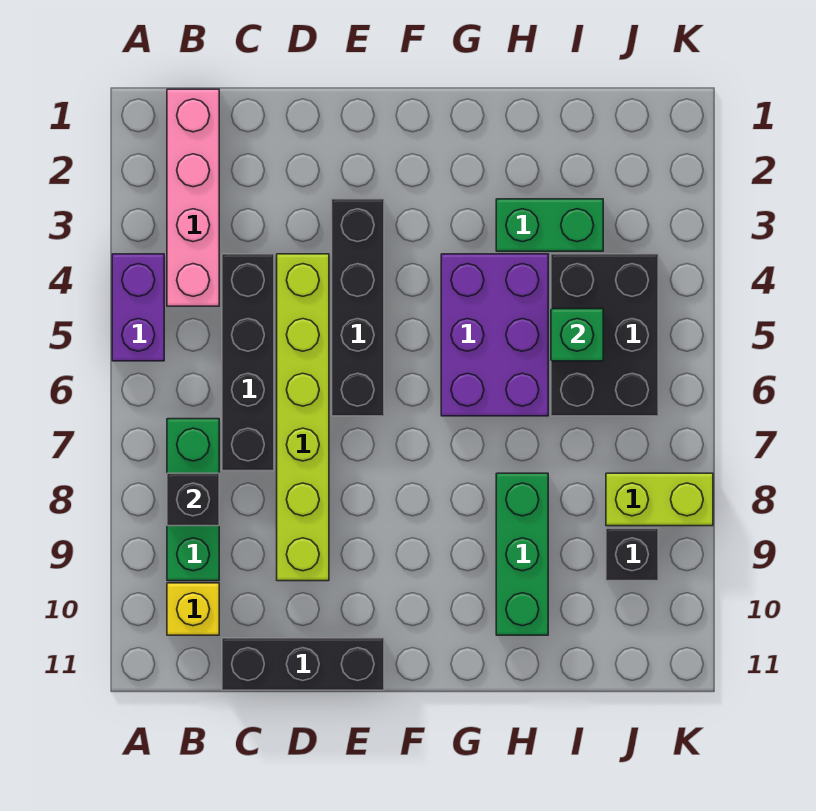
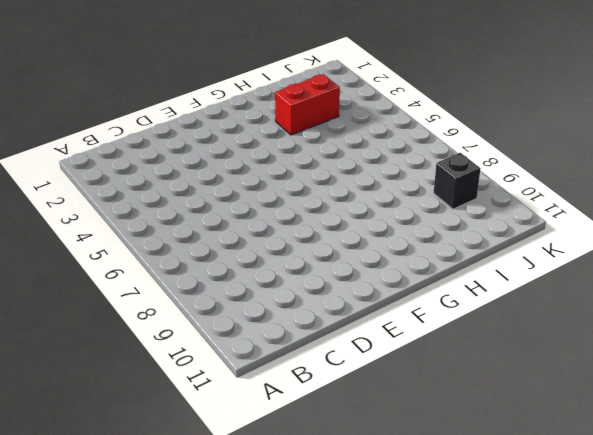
red brick H3:I3 level 1 -> green brick H3:I3 level 1
none -> purple brick A4:A5 level 1
none -> pink brick B1:B4 level 1
none -> green brick B7:B9 level 1

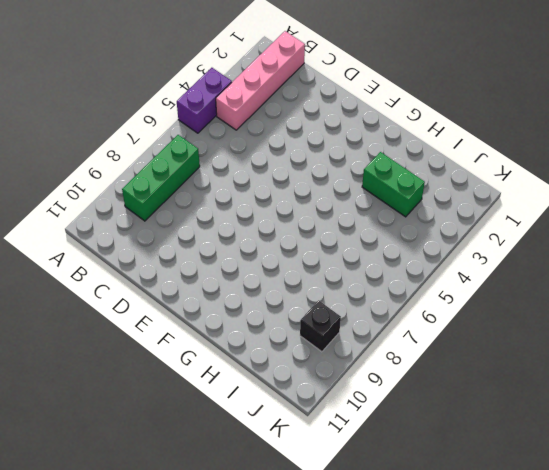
none -> yellow brick B10 level 1
none -> black brick C4:C7 level 1
none -> black brick C11:E11 level 1

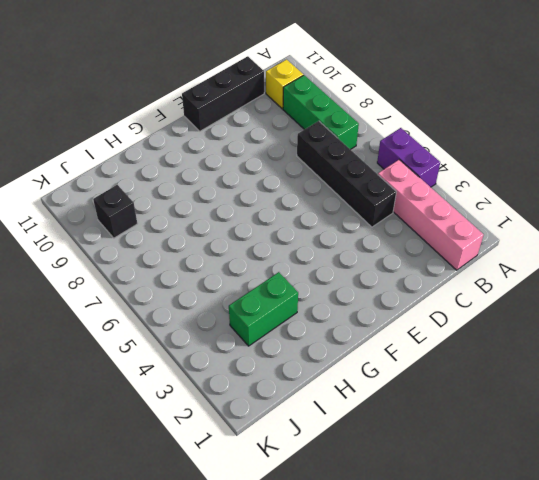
none -> lime brick D4:D9 level 1
none -> black brick E3:E6 level 1
none -> purple brick G4:H6 level 1

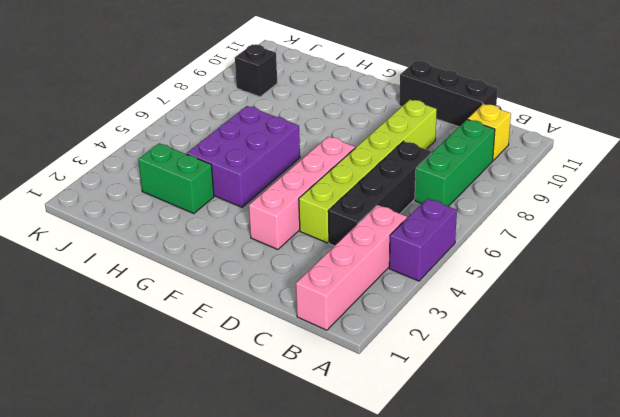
pink brick E3:E6 level 1 -> black brick E3:E6 level 1
none -> green brick H8:H10 level 1
none -> black brick I4:J6 level 1
none -> lime brick J8:K8 level 1

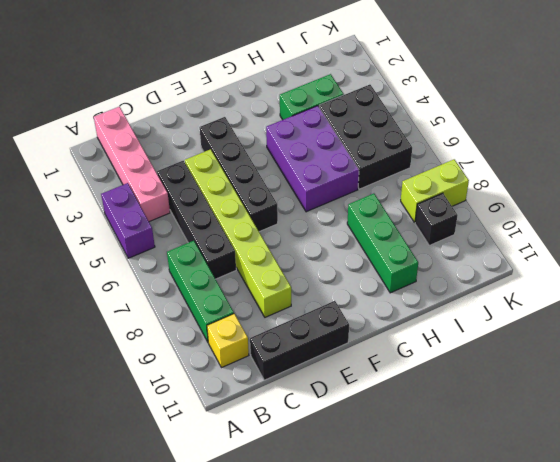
none -> black brick B8 level 2
none -> green brick I5 level 2

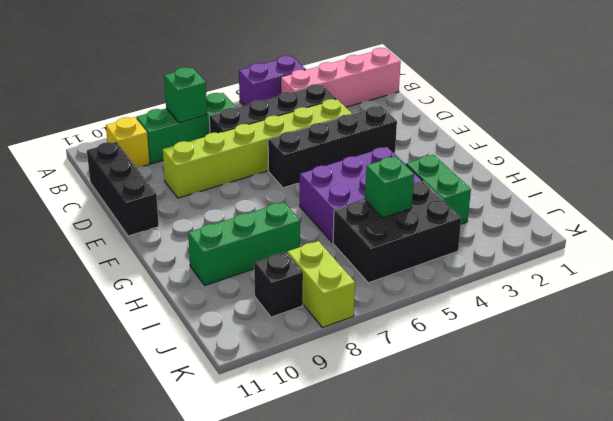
green brick B8 level 2 -> black brick B8 level 2

